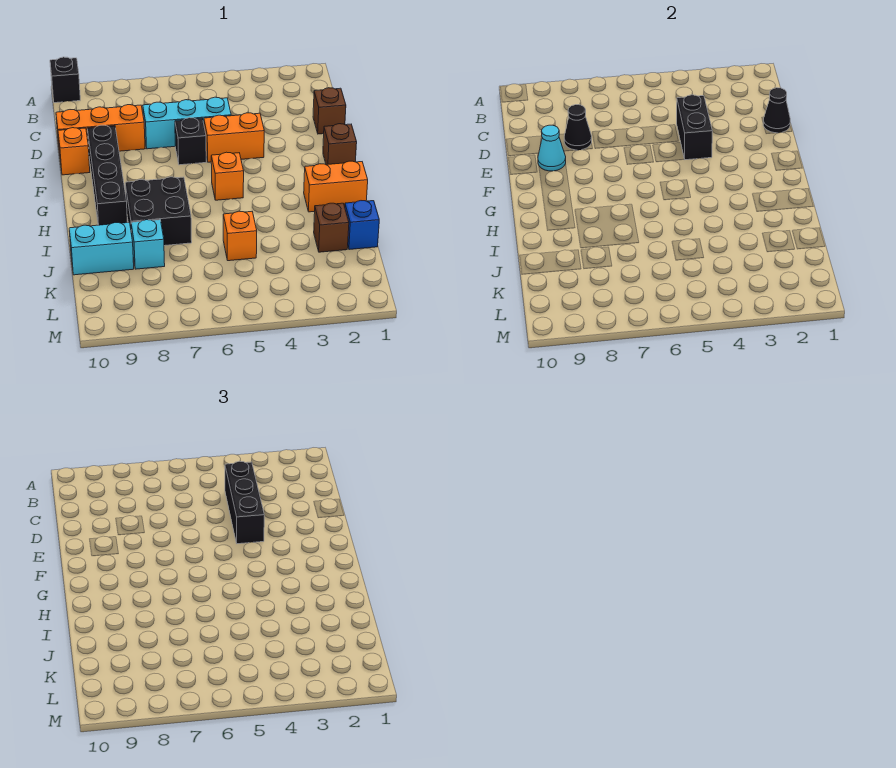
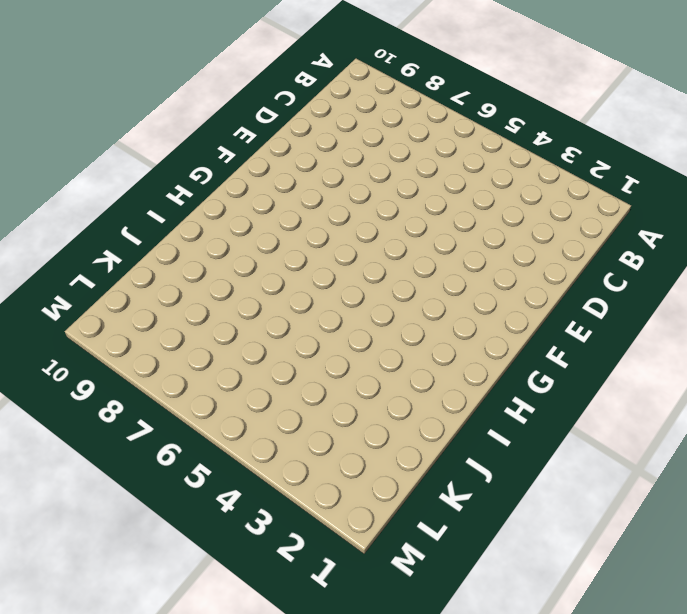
none -> black brick A10 level 1
none -> brown brick D1 level 1
none -> cyan brick D5:D7 level 1

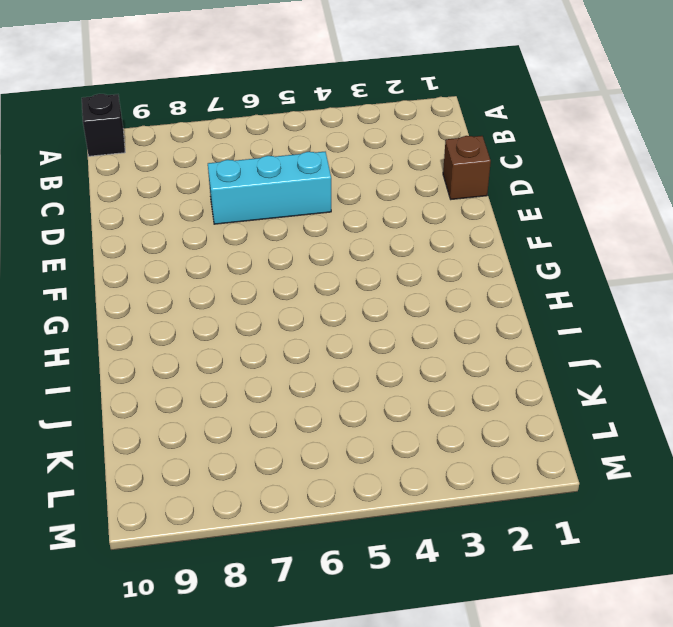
none -> orange brick D8:D10 level 1
none -> orange brick E4:E5 level 1
none -> black brick E6 level 1

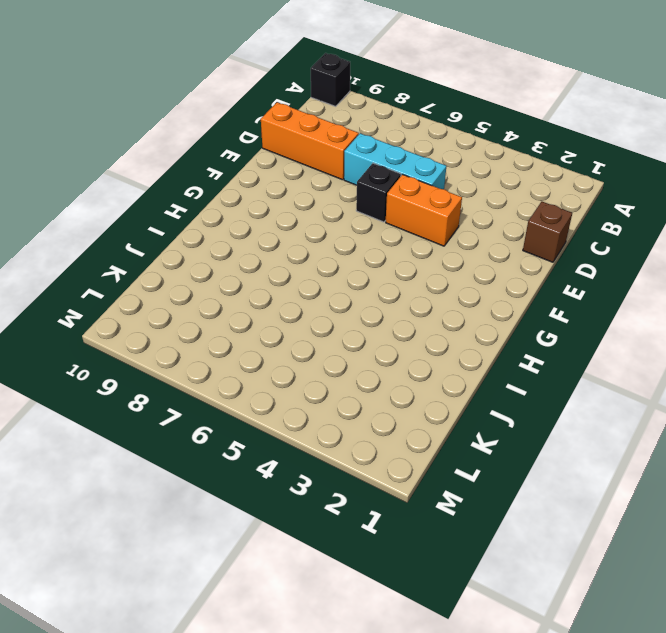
none -> black brick E9:H9 level 1
none -> orange brick E10 level 1
none -> brown brick F1 level 1

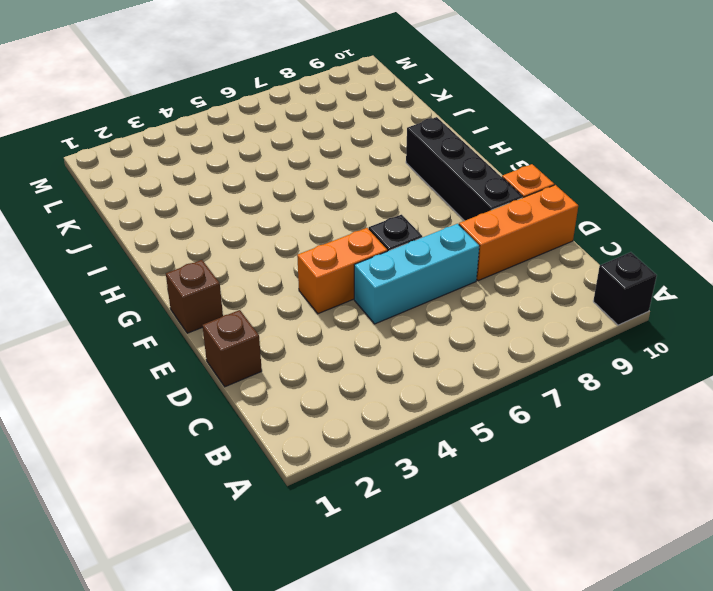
none -> orange brick G5 level 1
none -> orange brick H1:H2 level 1
none -> black brick H7:I8 level 1

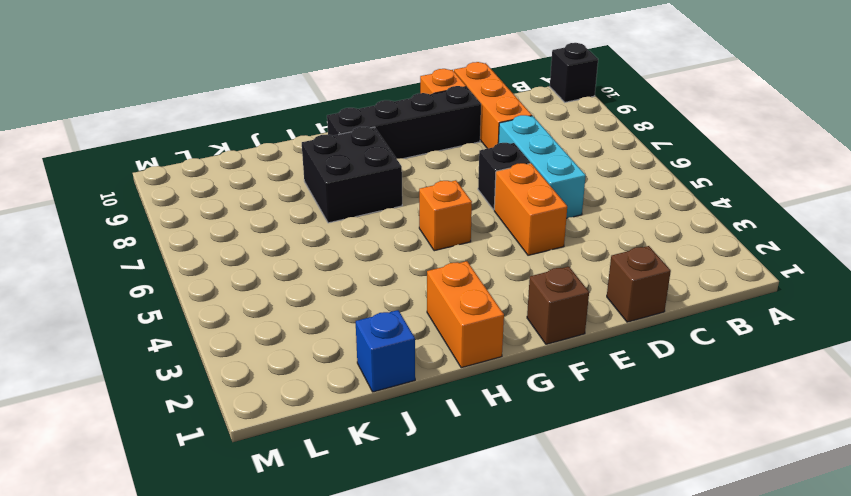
none -> brown brick J2 level 1
none -> orange brick J5 level 1
none -> cyan brick J8 level 1

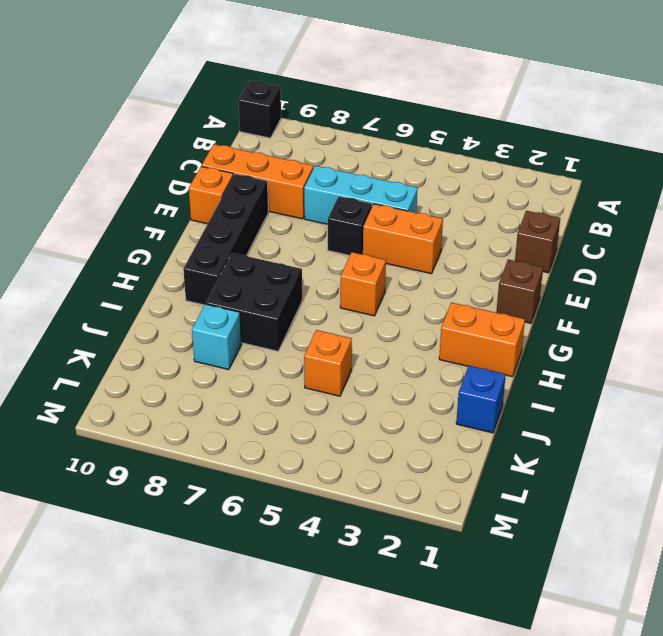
none -> brown brick J2 level 1
none -> cyan brick J9:J10 level 1
none -> black cone D1 level 2

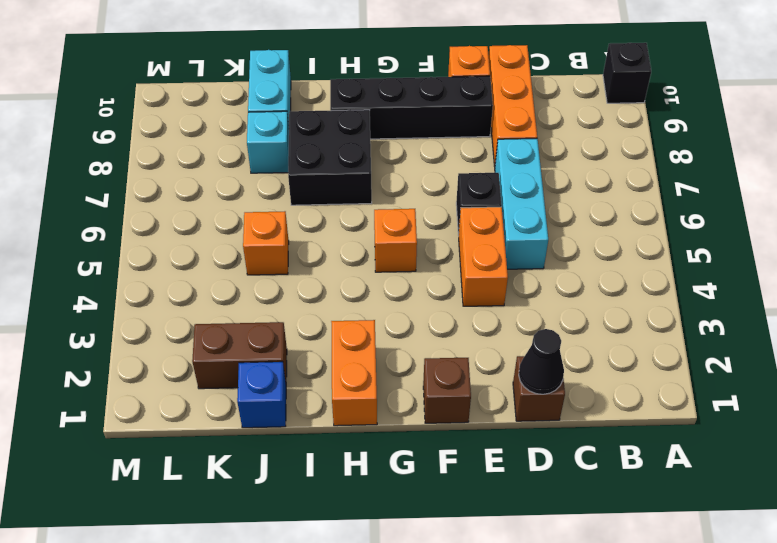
brown brick J2:K2 level 1 -> brown brick J2 level 1
none -> black brick D4:E4 level 2
none -> black cone D8 level 2
none -> cyan cone E9 level 2

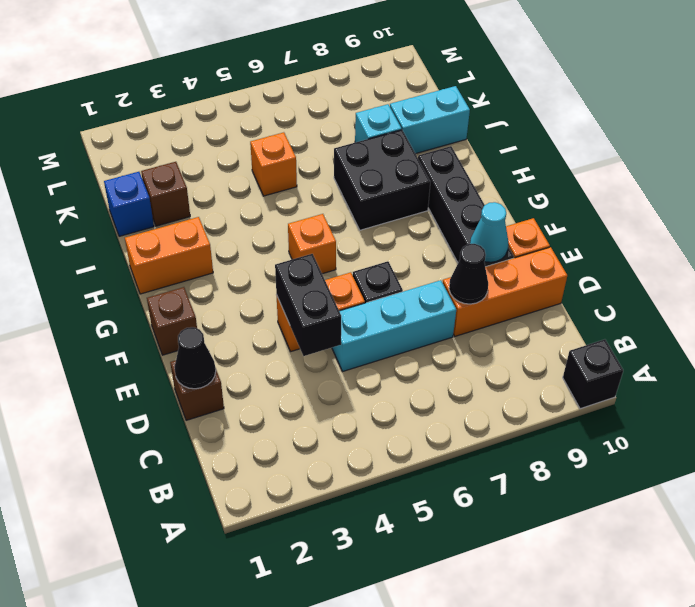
none -> black brick C4:E4 level 3

